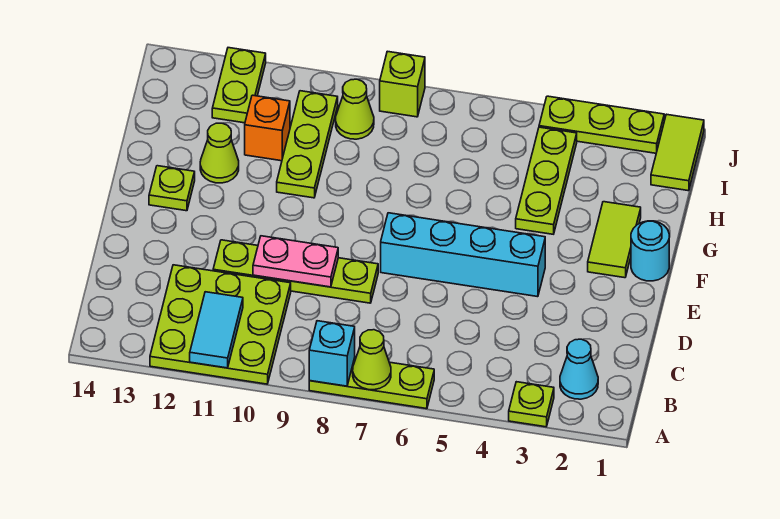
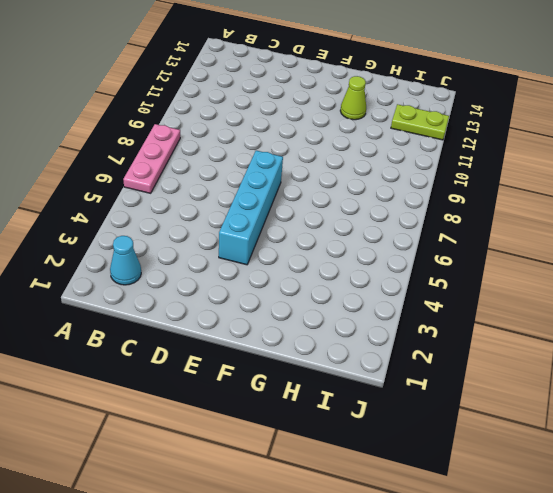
pink plate A6:A8 level 1 -> lime plate A6:A8 level 1
none -> lime plate A3 level 1
none -> lime plate A10:C12 level 1
none -> lime plate D8:D11 level 1

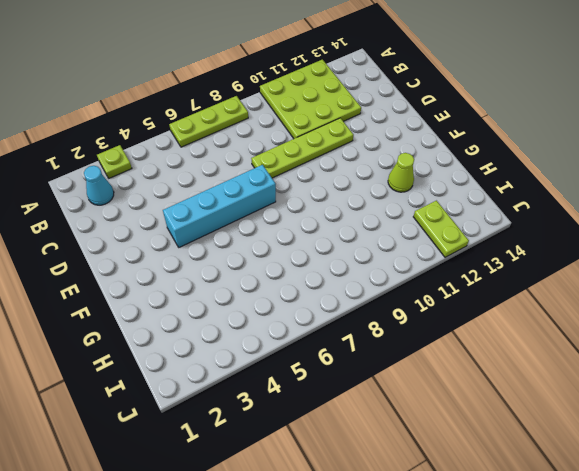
none -> cyan round brick F1 level 1
none -> lime tile F2:G2 level 1
none -> lime plate F13 level 1

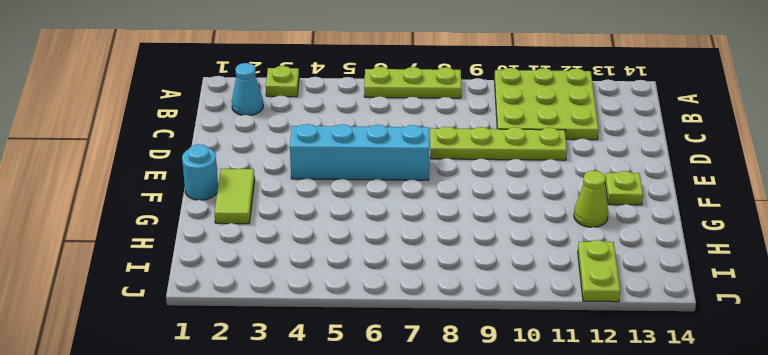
none -> lime plate G4:I4 level 1
none -> lime plate G10:I10 level 1
none -> orange brick H11 level 1

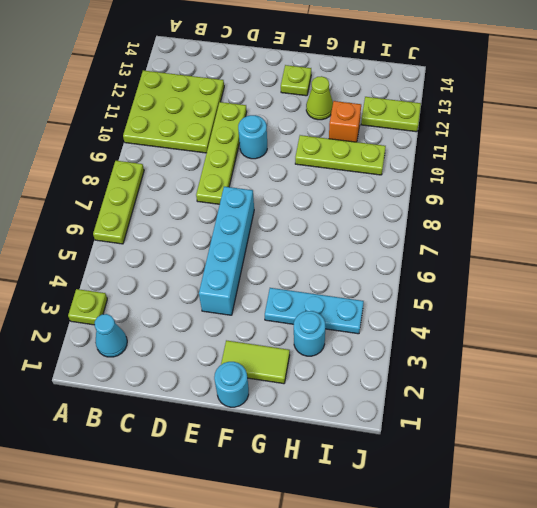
cyan round brick E10 level 1 -> none
cyan plate G4:I4 level 1 -> lime plate G4:I4 level 1
cyan round brick H3 level 1 -> none
none -> lime tile I1:J1 level 1
none -> lime cone I9 level 1
none -> lime plate J2:J4 level 1

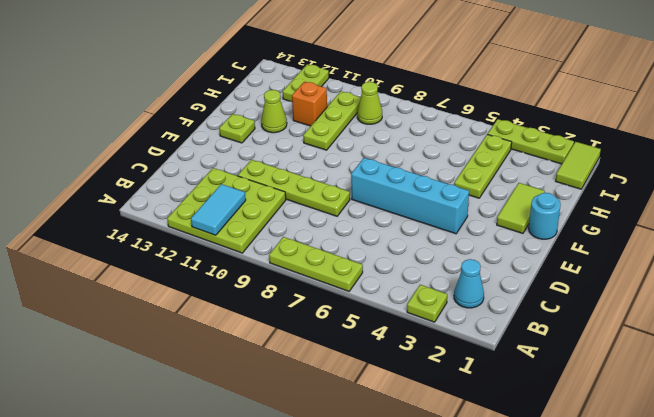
none -> lime brick J8 level 1
none -> lime cone A7 level 2
none -> cyan brick A8 level 2

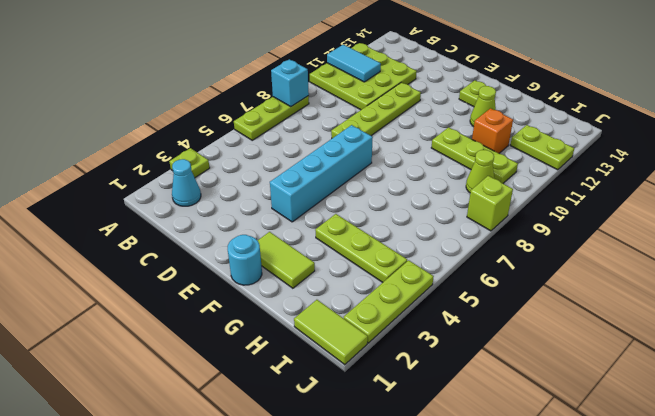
none -> lime cone A7 level 2
none -> pink plate D9:D10 level 2

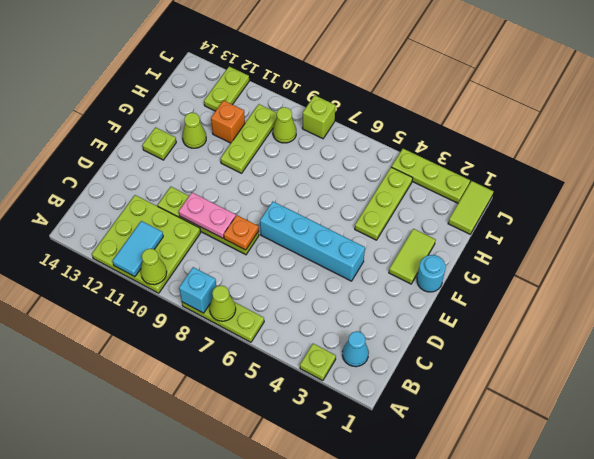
lime cone A10 level 2 -> none
orange plate D8 level 2 -> none

